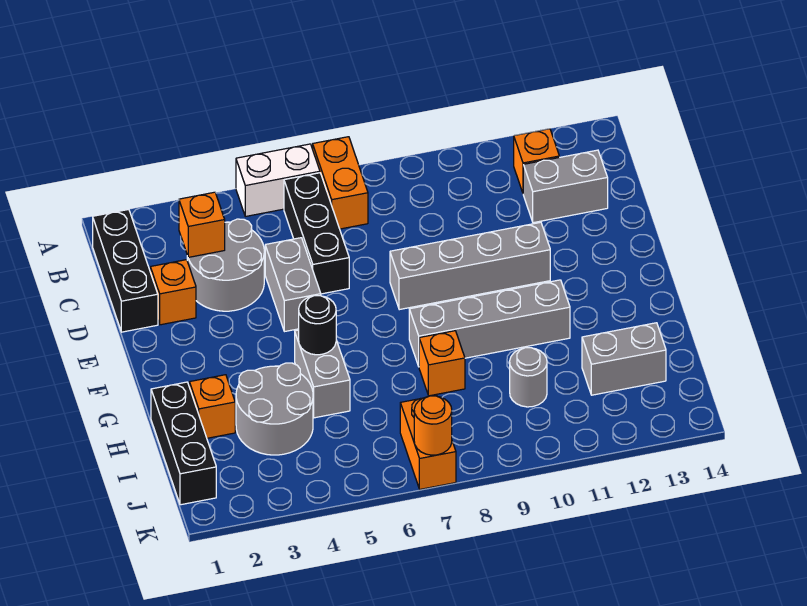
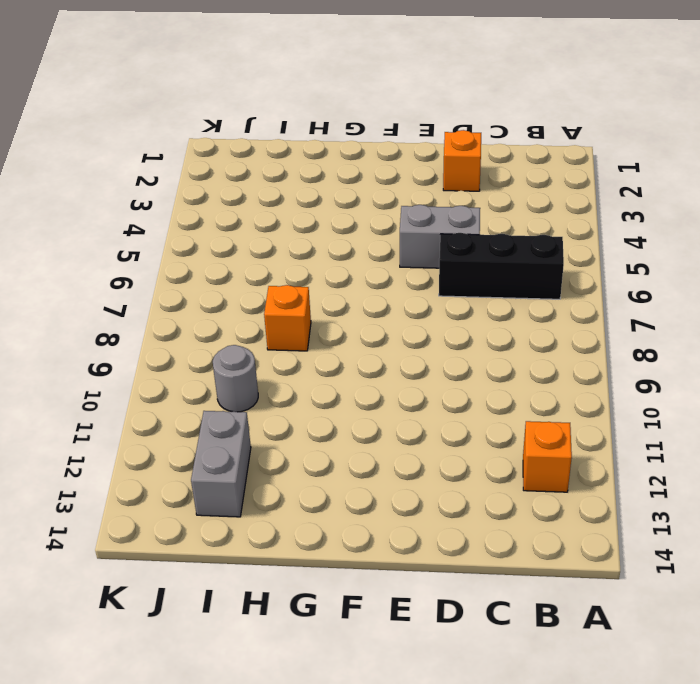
none -> white brick A5:A6 level 1
none -> orange brick A7:B7 level 1
none -> black brick B1:D1 level 1

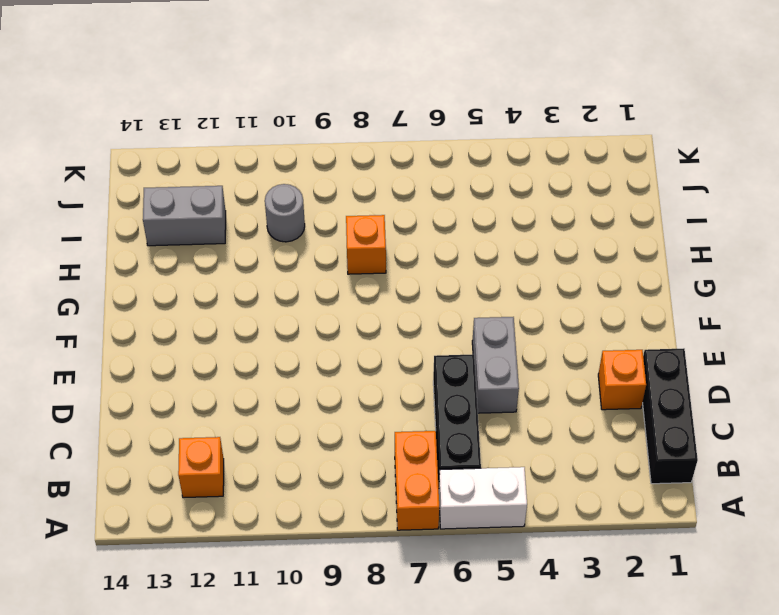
none -> grey round brick C3:D4 level 1
none -> grey brick C12:C13 level 1
none -> grey brick E8:E11 level 1

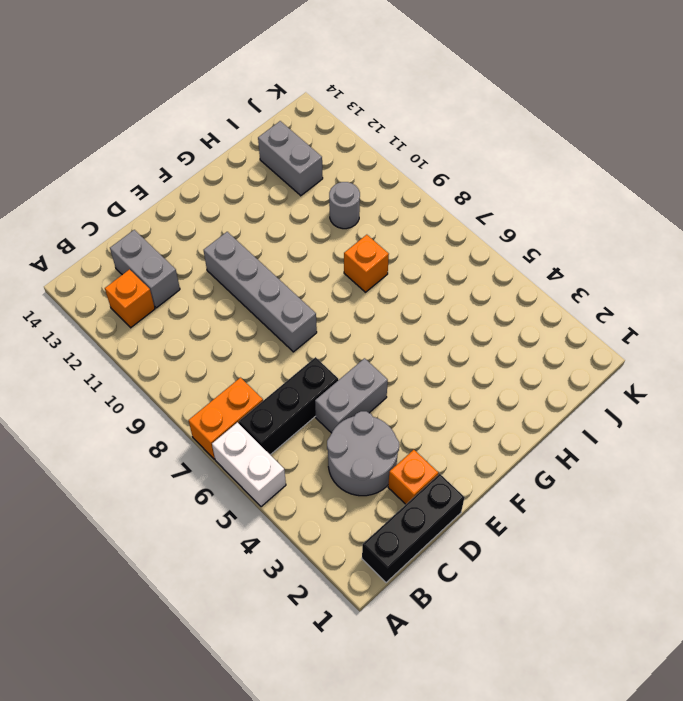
none -> grey brick G5:H5 level 1
none -> grey brick G8:G11 level 1
none -> black brick H1:J1 level 1

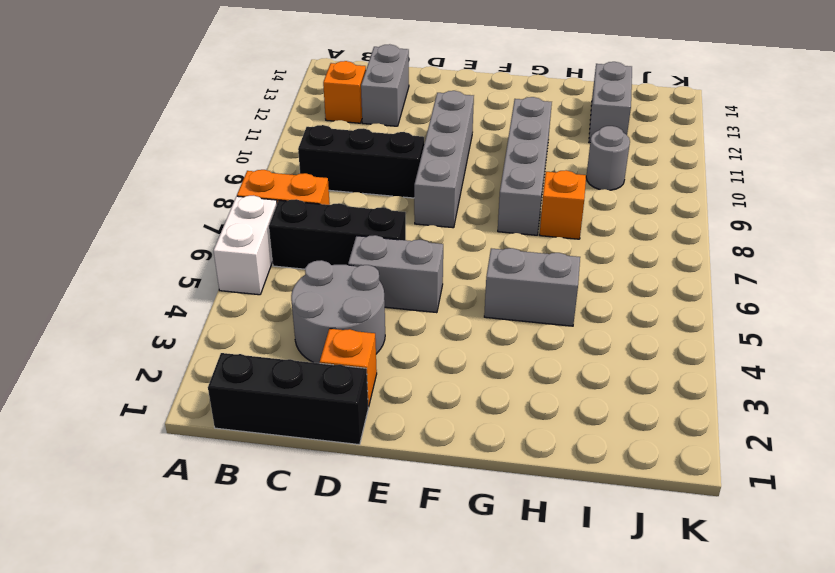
black brick B9:D9 level 1 -> black brick H1:J1 level 1
none -> orange brick H2 level 1
none -> grey round brick H3:I4 level 1
none -> orange brick J7:K7 level 1

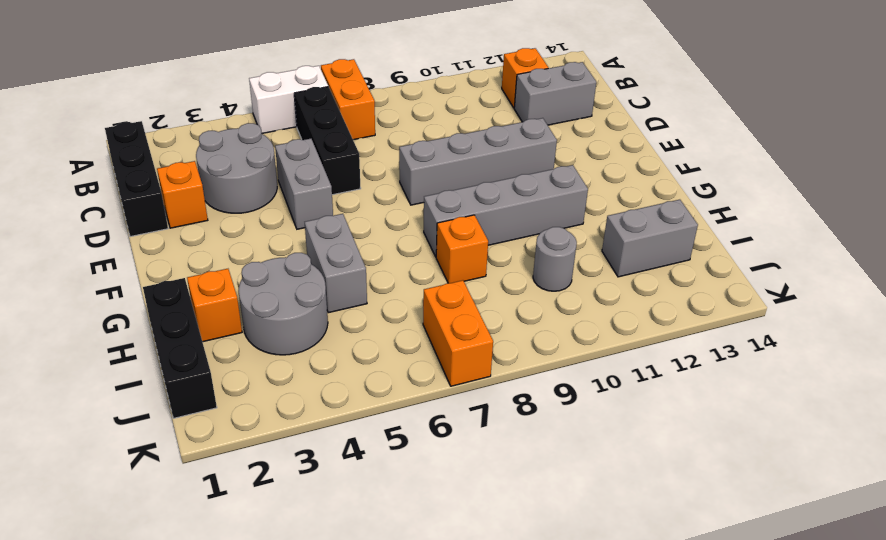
none -> orange brick C3 level 2
none -> black round brick G5 level 2
none -> orange round brick K7 level 2

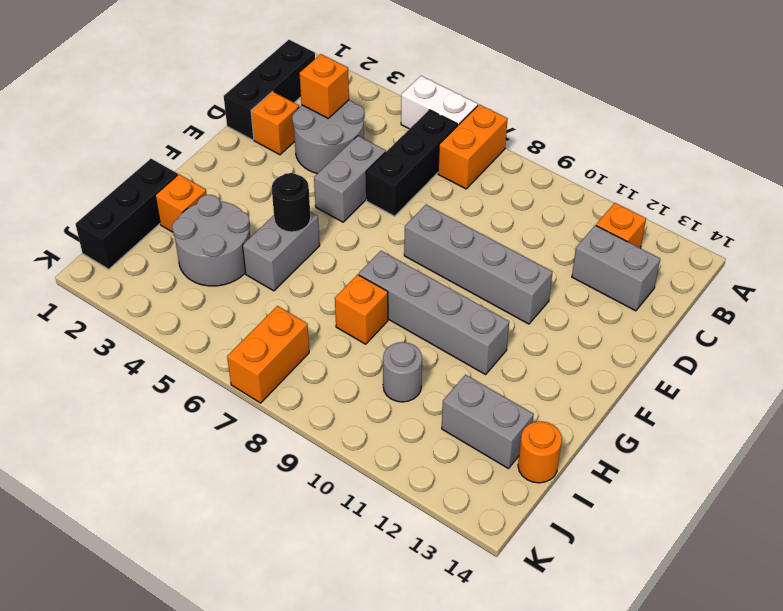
orange round brick I14 level 1 -> orange round brick K7 level 2

